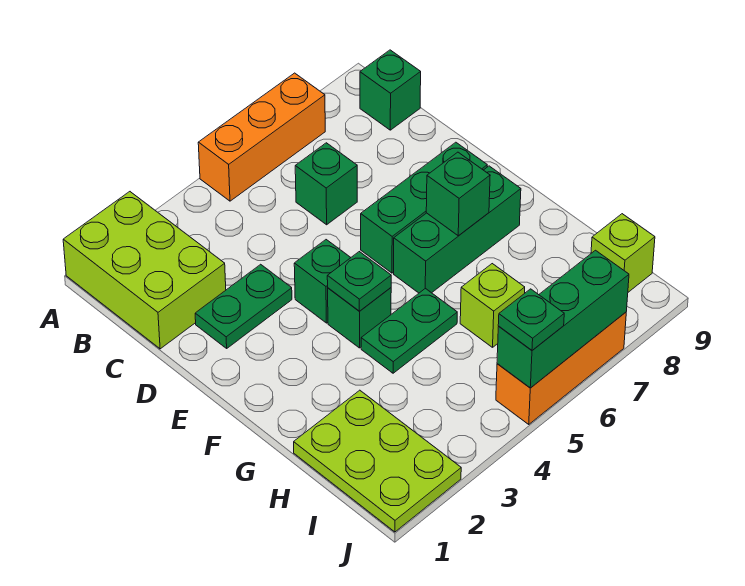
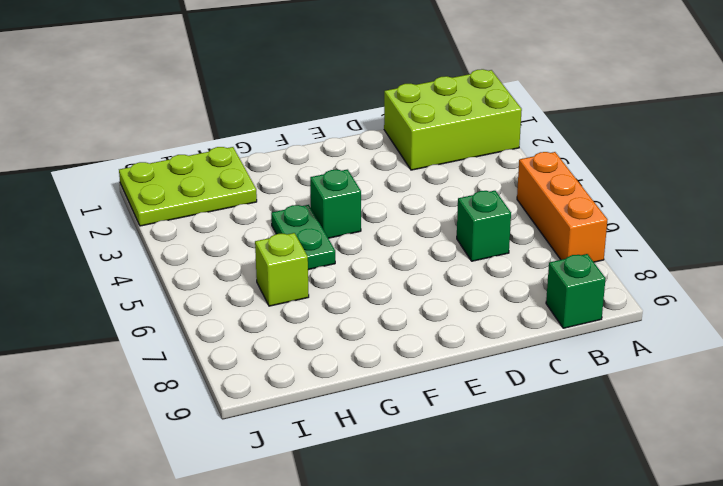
none -> green plate D2:D3 level 1
none -> green brick E4 level 1
none -> green brick E6:E8 level 1

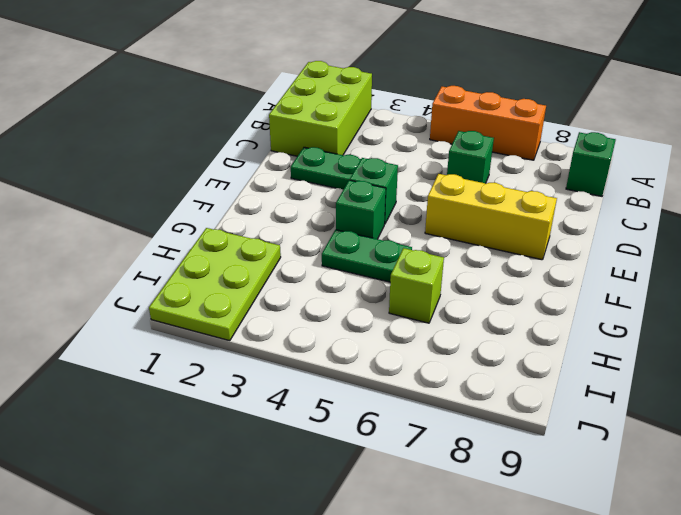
yellow brick E6:E8 level 1 -> green brick E6:E8 level 1
none -> green brick F6:F8 level 1
none -> lime brick I9 level 1
none -> orange brick J5:J7 level 1

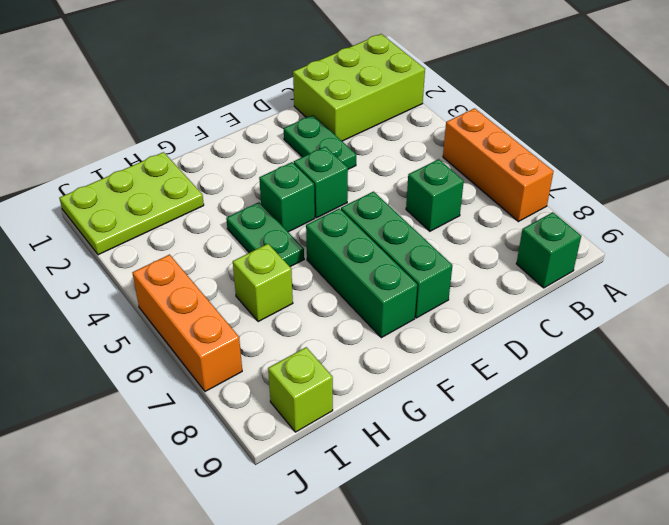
none -> green plate F4 level 2
none -> green brick F7 level 2
none -> green brick J5:J7 level 2

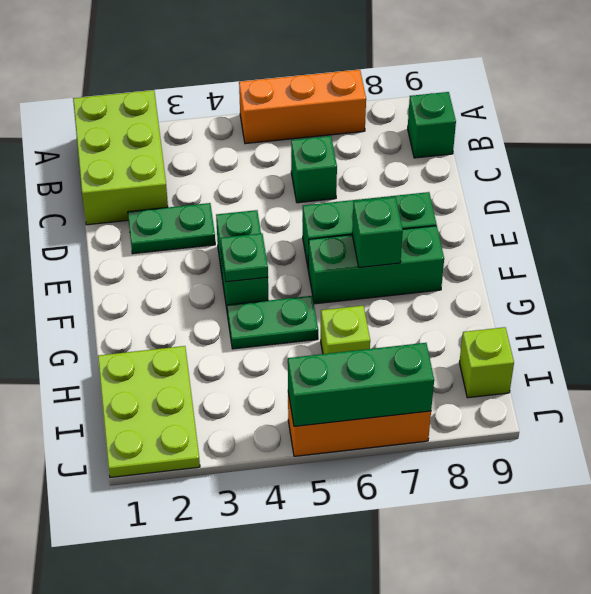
none -> green plate J5 level 3

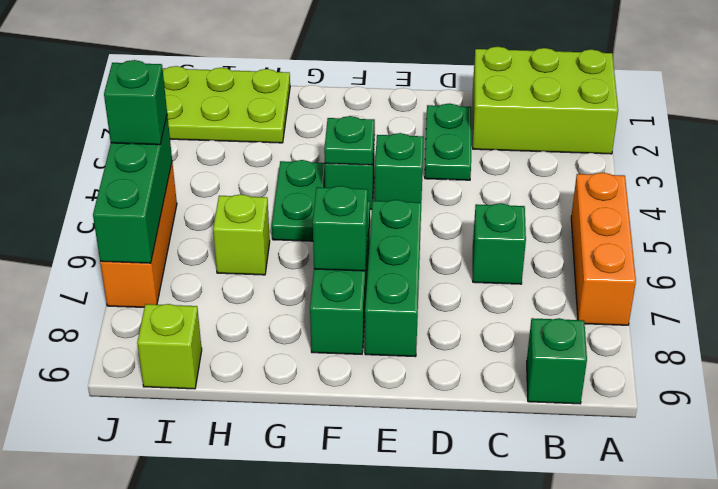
green brick J5 level 3 -> green plate J5 level 3

